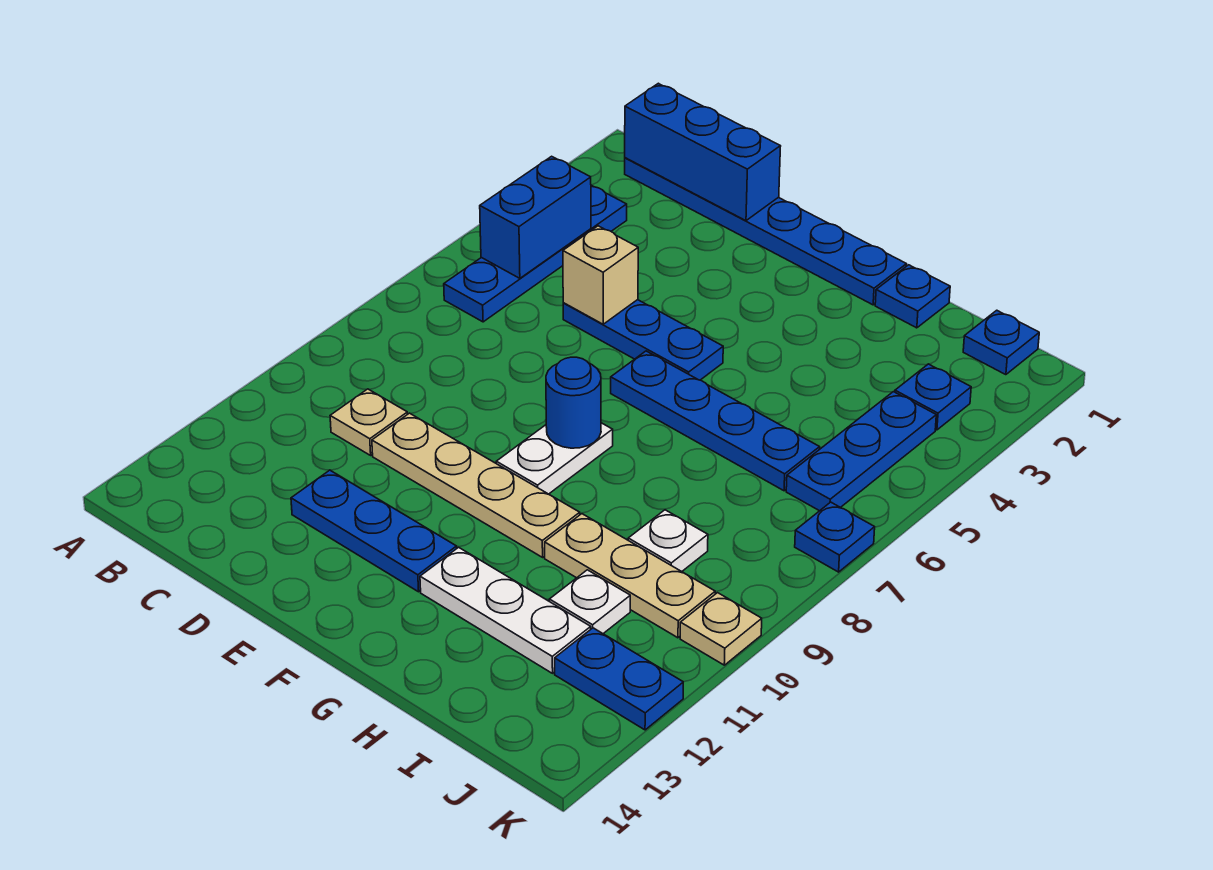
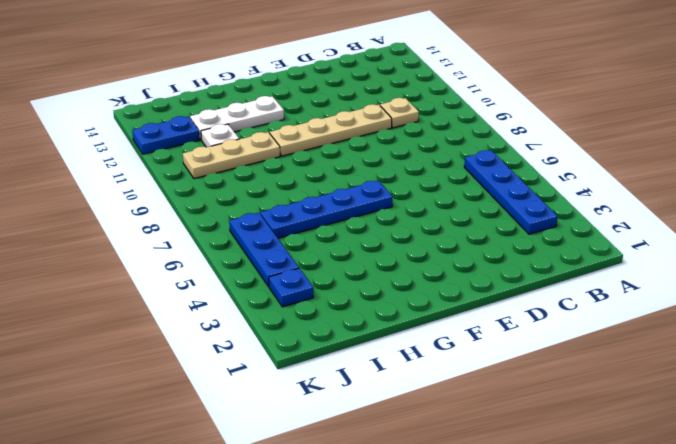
none -> blue plate B1:G1 level 1
none -> blue plate D5:F5 level 1
none -> blue plate D12:F12 level 1

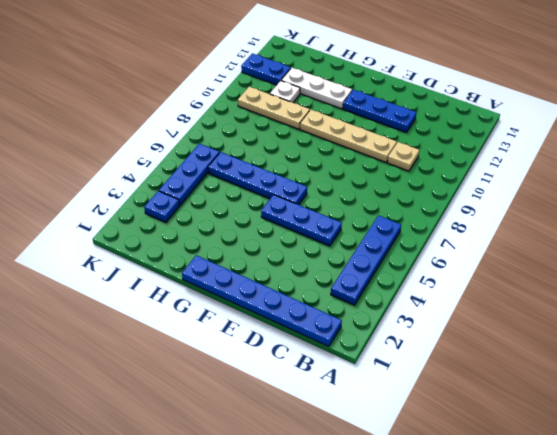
none -> white plate F8:F9 level 1
none -> blue plate H1 level 1
none -> white plate I9 level 1

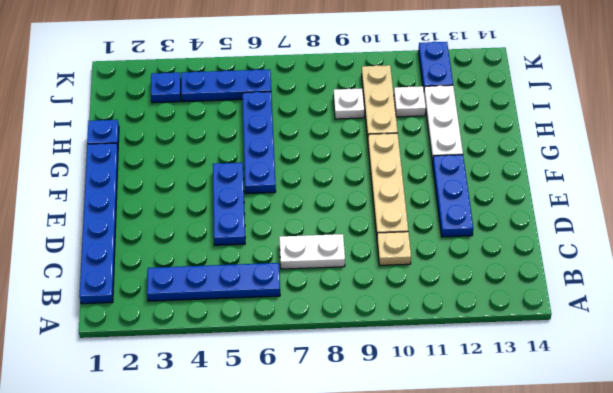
white plate C7:C8 level 1 -> white plate F8:F9 level 1
none -> blue plate J1 level 1
none -> blue plate K7 level 1
none -> tan plate K10 level 1

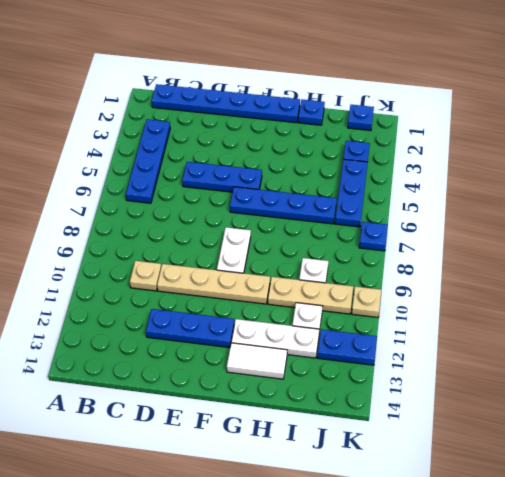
white tile G13:H13 level 1 -> none
none -> blue brick B1:D1 level 2
none -> blue brick B4:B5 level 2
none -> tan brick D5 level 2

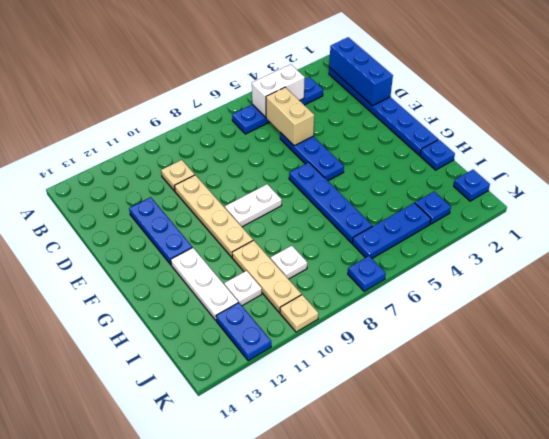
white brick B4:B5 level 2 -> blue brick B4:B5 level 2
tan brick C5:D5 level 2 -> tan brick D5 level 2
none -> blue round brick F8 level 2

